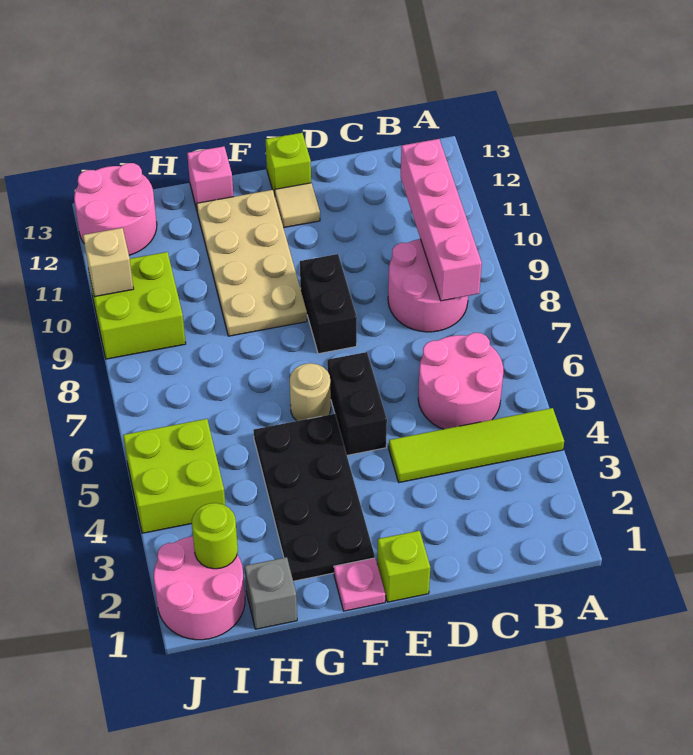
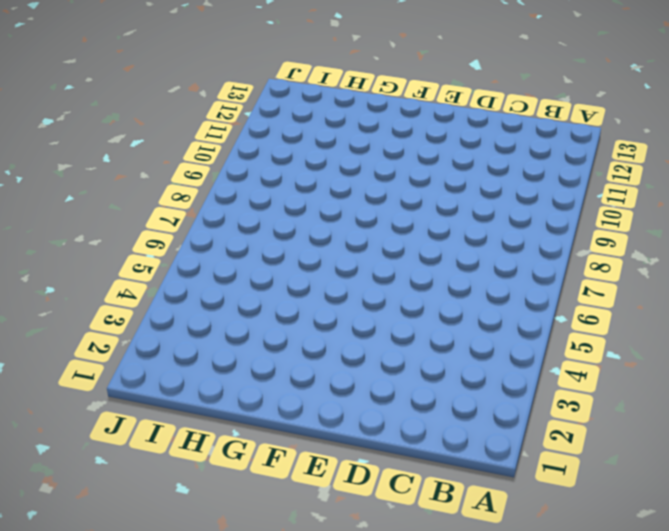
none -> lime tile A4:D4 level 1
none -> pink round brick B5:C6 level 1
none -> pink round brick B8:C9 level 1

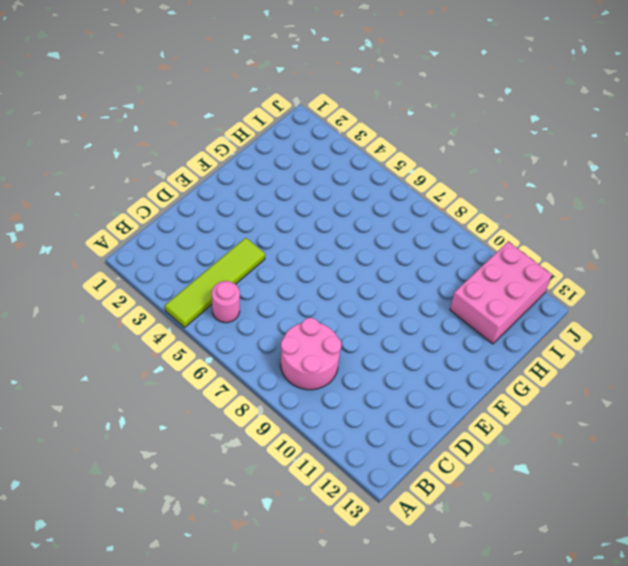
pink round brick B5 level 1 -> pink round brick B5:C6 level 1
pink brick H11:J12 level 1 -> pink round brick I12:J13 level 1
none -> lime brick E1 level 1
none -> black brick E5:E6 level 1
none -> black brick E8:E9 level 1

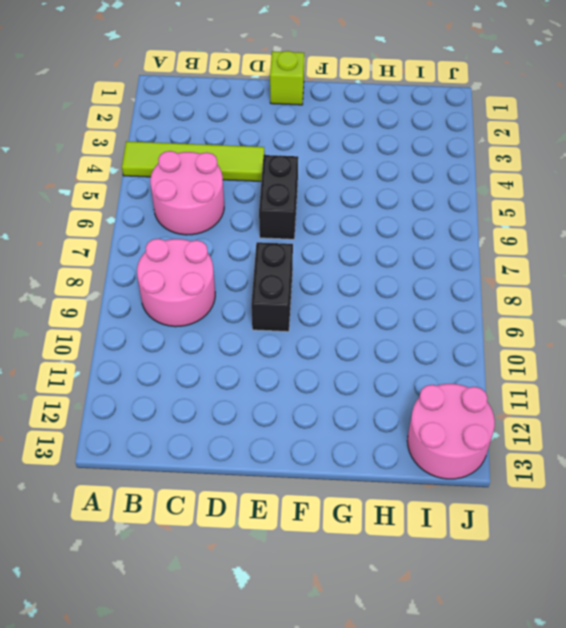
none -> tan tile E12 level 1
none -> lime brick E13 level 1
none -> pink plate F1 level 1

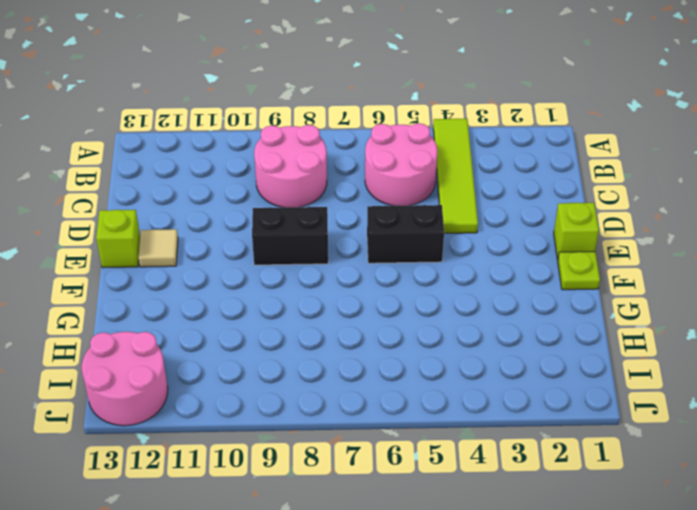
lime plate F1 level 1 -> pink plate F1 level 1
none -> black plate F2:G5 level 1
none -> tan round brick F6 level 1
none -> tan plate F9:G12 level 1

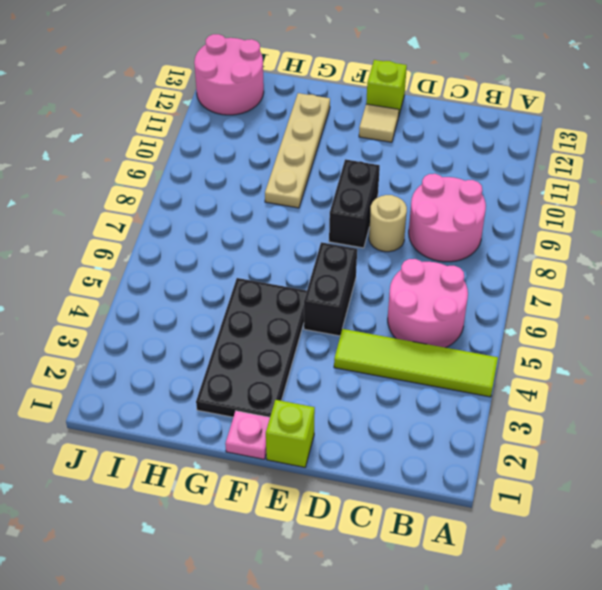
tan round brick D8 level 1 -> tan round brick F6 level 1
tan plate G9:G12 level 1 -> tan plate F9:G12 level 1
none -> pink brick G13 level 1
none -> grey brick H1 level 1
none -> pink round brick I1:J2 level 1

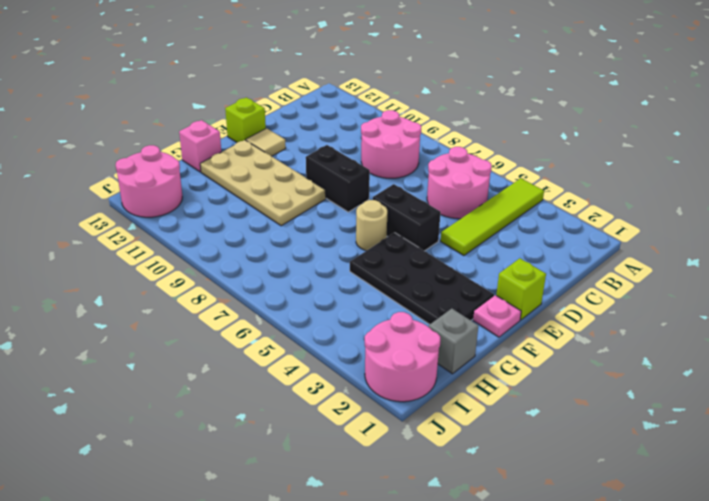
none -> lime brick I4:J5 level 1
none -> lime brick I9:J10 level 1
none -> pink brick B8:B11 level 2

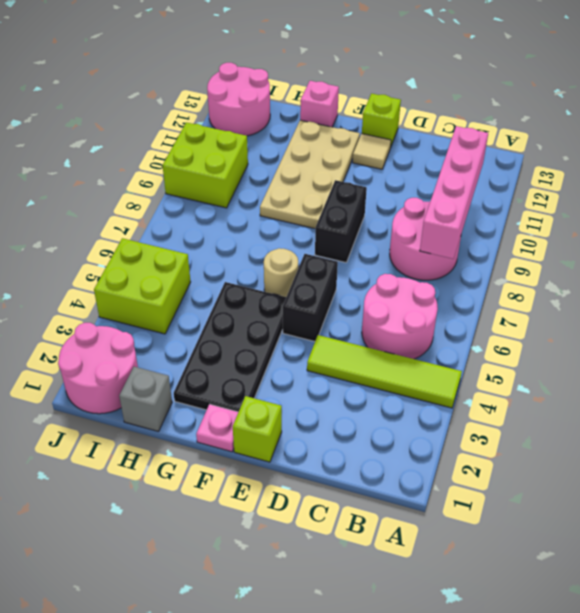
none -> lime round brick I2 level 2
none -> tan brick J10 level 2

